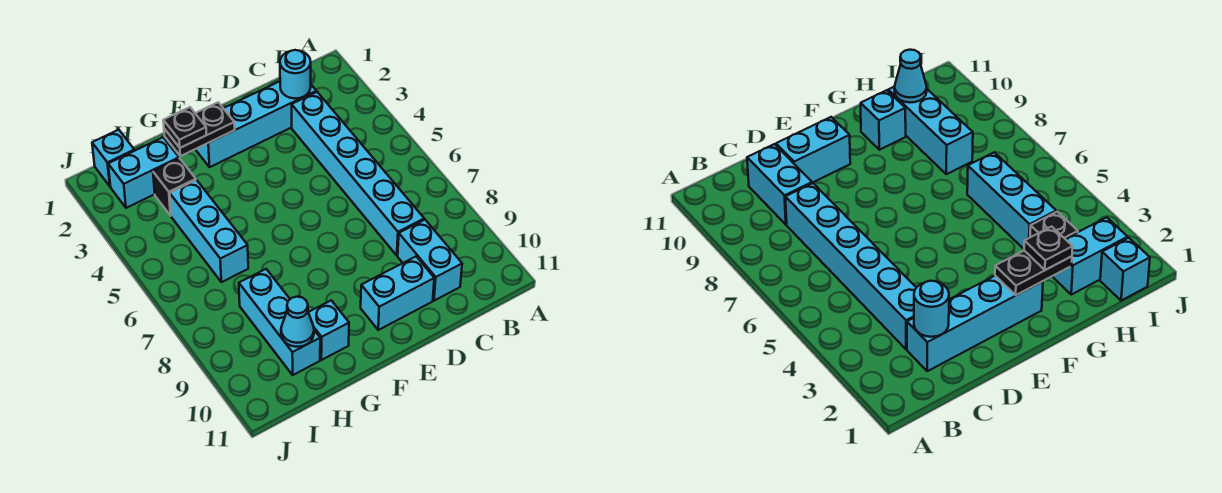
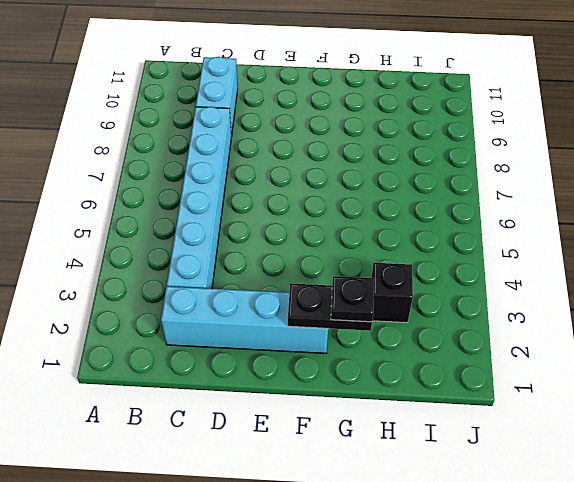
none -> cyan brick D10:E10 level 1
none -> cyan brick G10 level 1
none -> cyan brick H2:I2 level 1

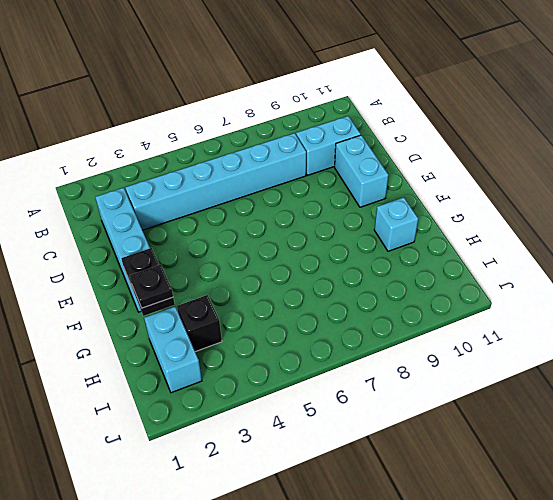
none -> cyan brick H4:H6 level 1
none -> cyan brick H8:H10 level 1
none -> cyan brick I1 level 1

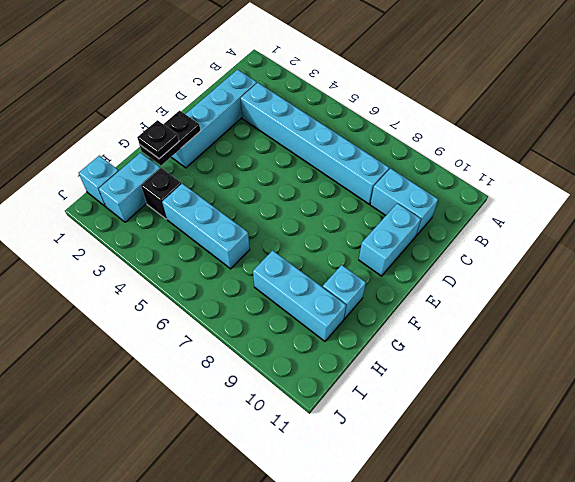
none -> cyan round brick C2 level 2
none -> cyan cone H10 level 2

